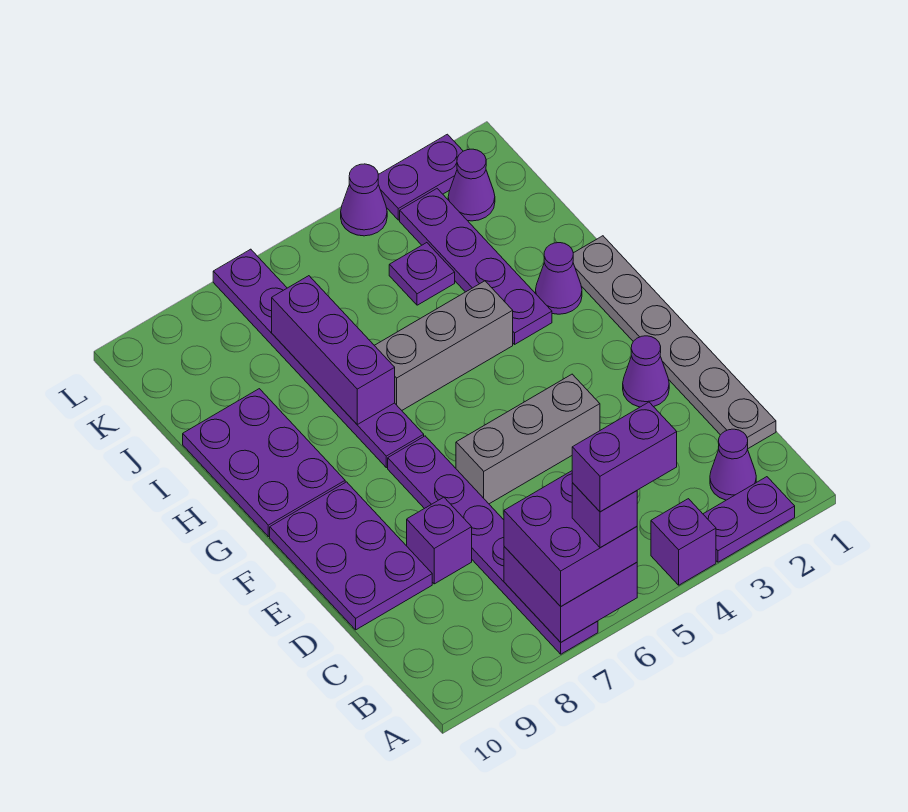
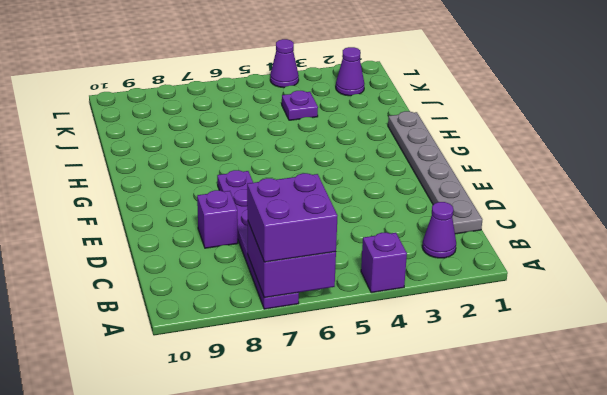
none -> purple plate A2:A3 level 1
none -> purple plate D9:F10 level 1
none -> purple cone E2 level 1

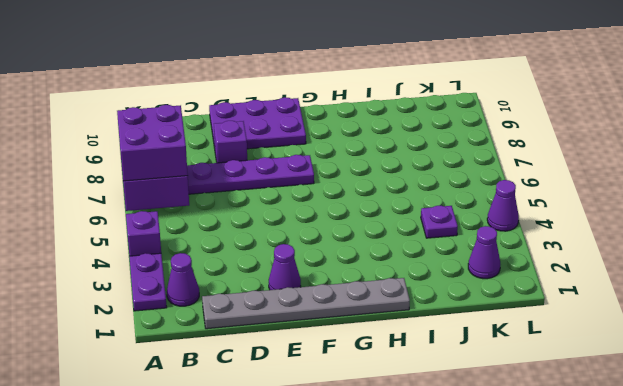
none -> grey brick E4:E6 level 1
none -> purple plate G7:L7 level 1
none -> purple plate G9:I10 level 1

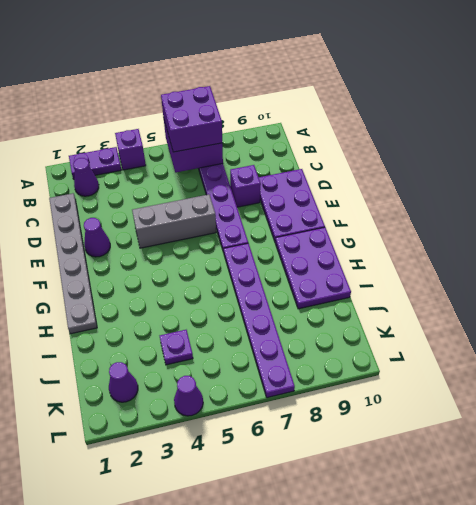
none -> purple cone H2 level 1
none -> purple plate H3:K3 level 1
none -> grey brick H4:H6 level 1

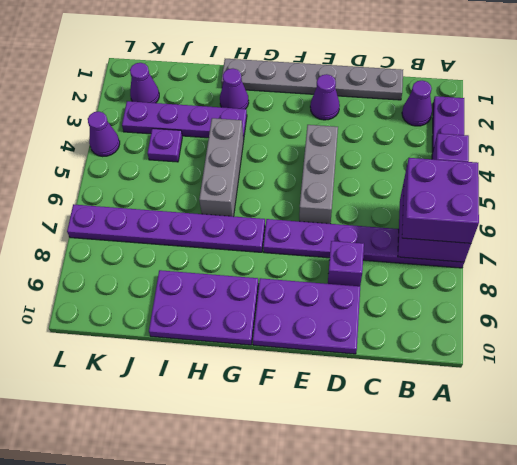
none -> purple plate L2:L3 level 1
none -> purple brick H7:J7 level 2
none -> purple brick A6 level 4

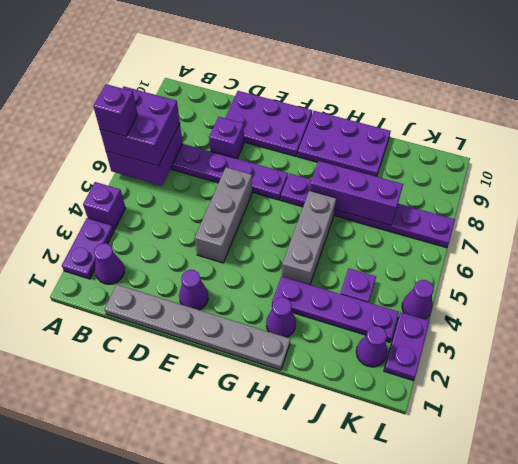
none -> purple brick A5:A6 level 5

